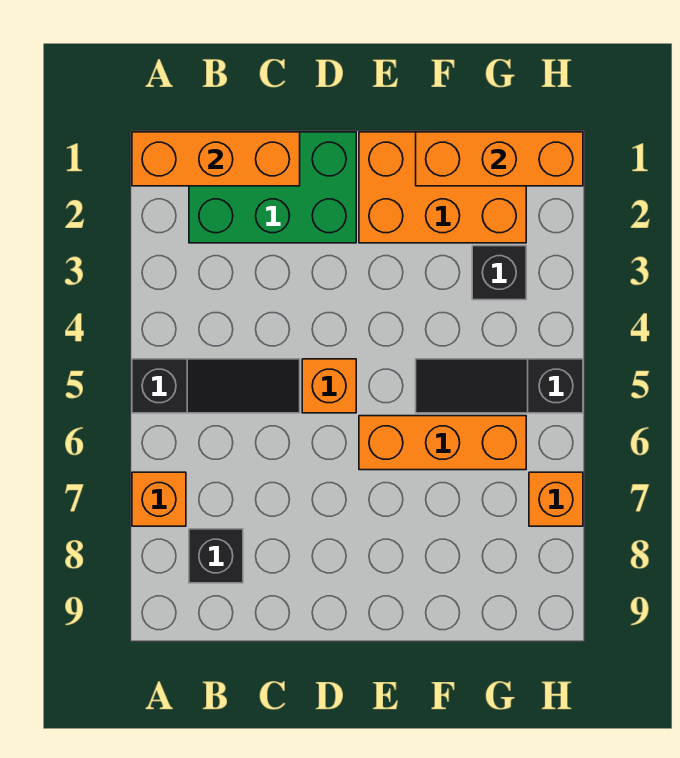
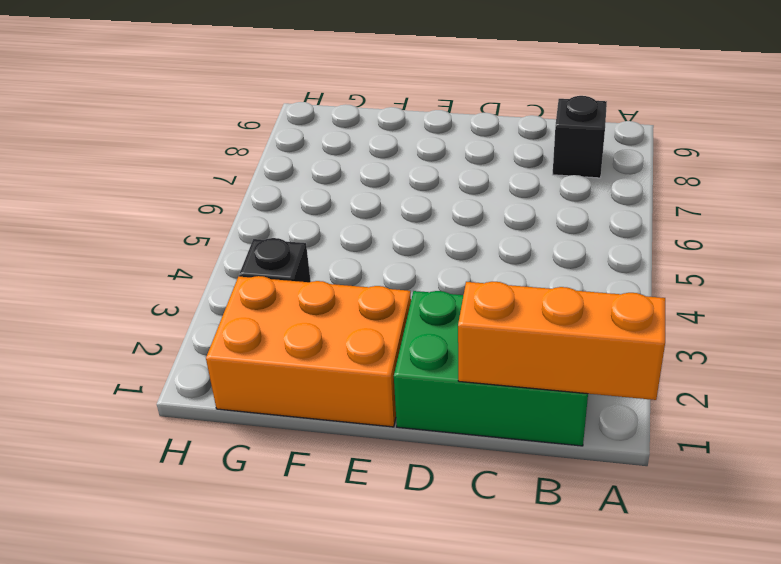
none -> black slope A5:C5 level 1 top A
none -> orange brick A7 level 1
none -> orange brick D5 level 1

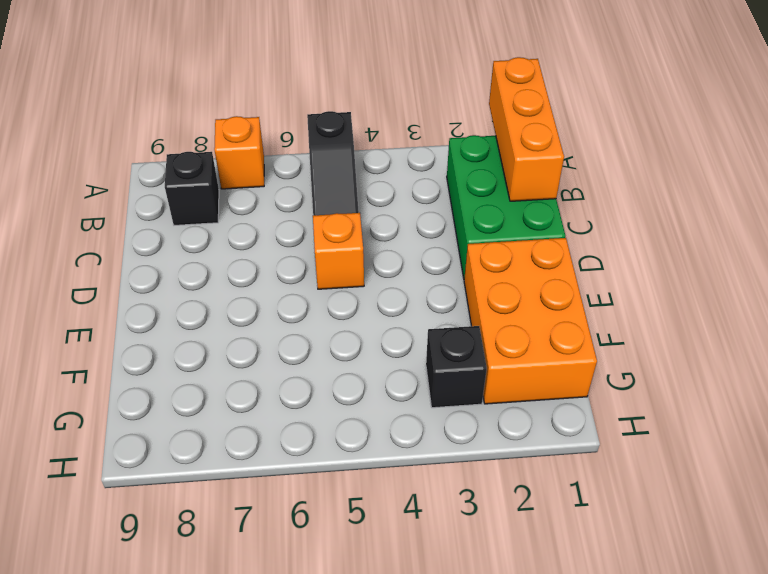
none -> orange brick E6:G6 level 1
none -> black slope F5:H5 level 1 top H
none -> orange brick H7 level 1

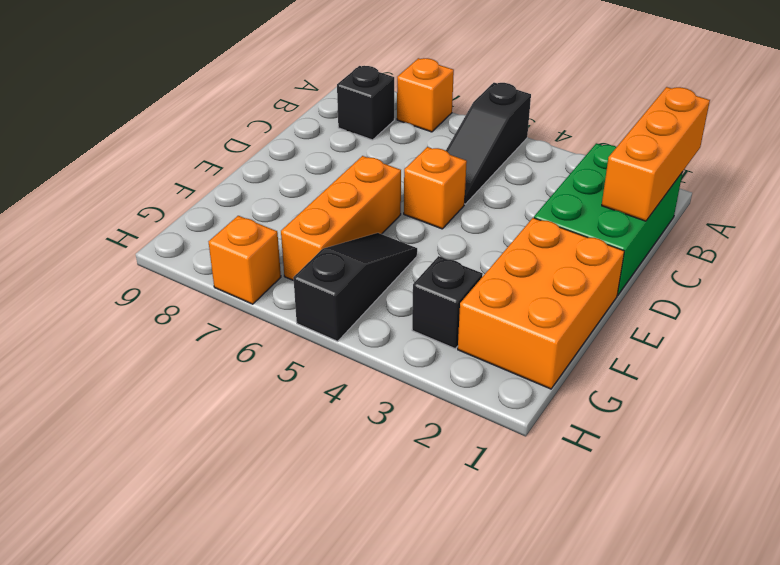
none -> orange brick F1:H1 level 2

